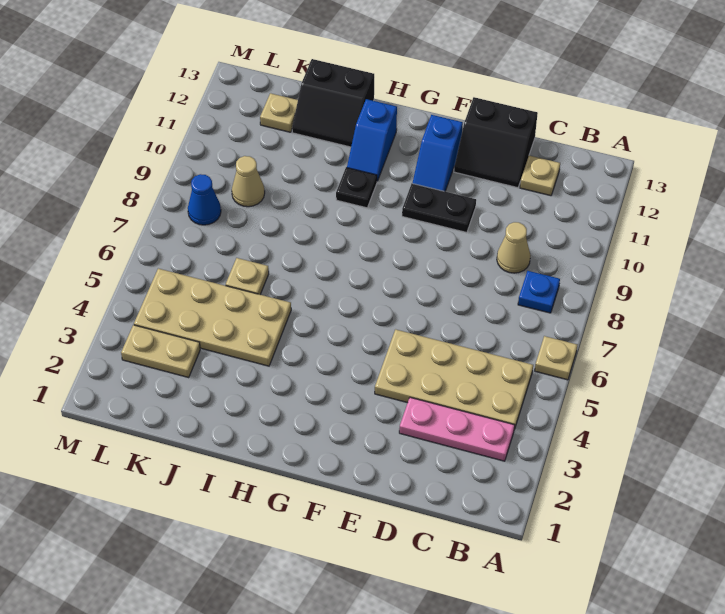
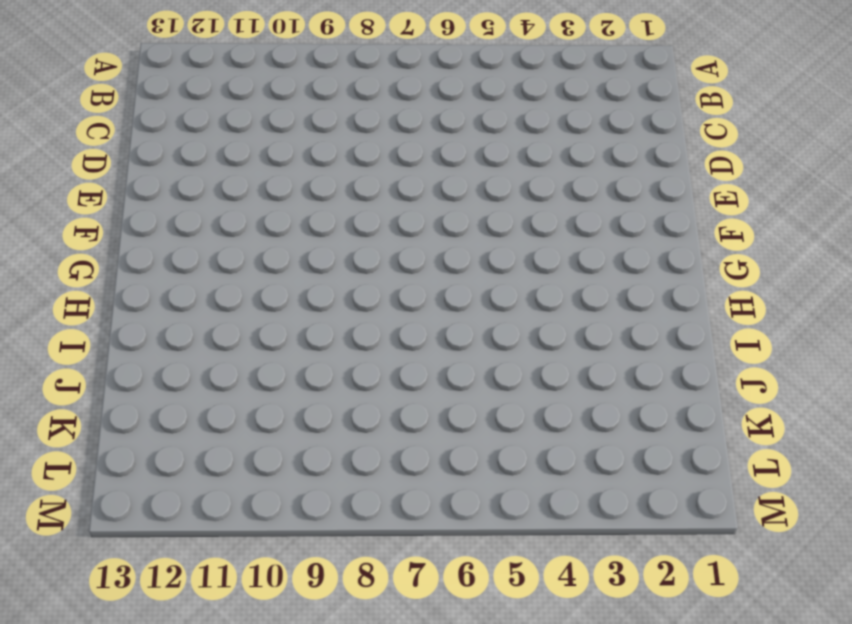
none -> tan plate A6 level 1
none -> pink plate B3:D3 level 1
none -> tan plate B4:E5 level 1

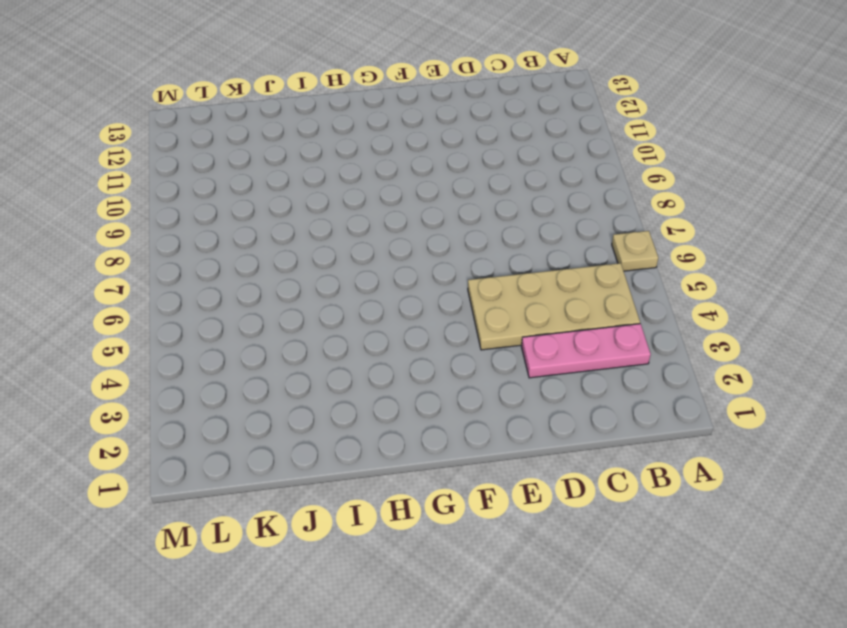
none -> blue plate B8 level 1
none -> tan cone C9 level 1
none -> tan plate C12 level 1

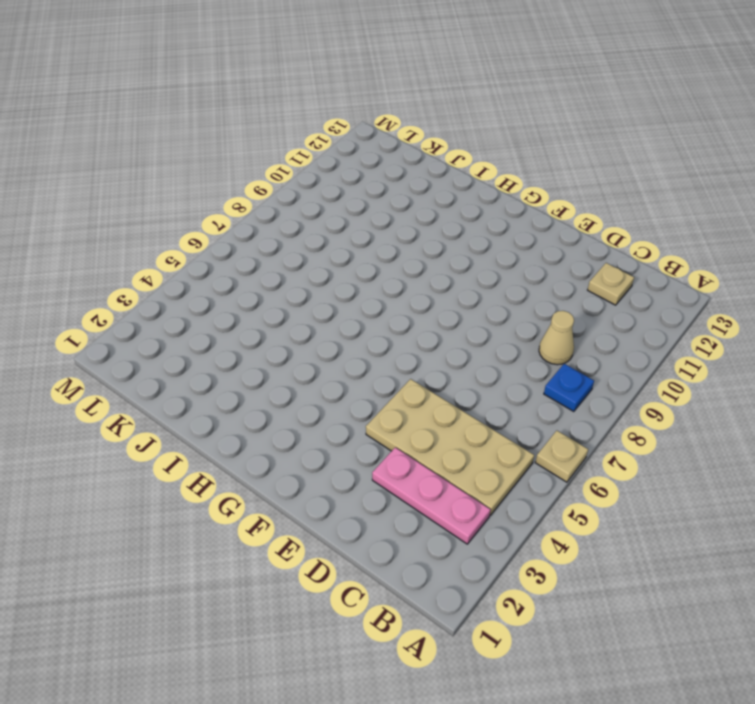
none -> black slope D12:E13 level 1 top 13
none -> black plate E10:F10 level 1
none -> blue slope F11:F12 level 1 top 12

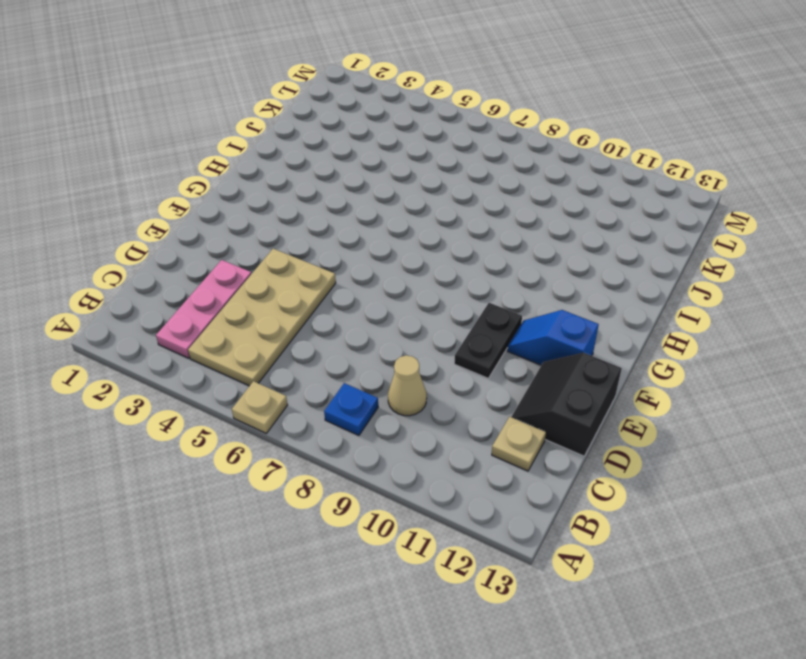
none -> black plate H10 level 1
none -> blue slope H11:H12 level 1 top 12
none -> tan plate I4:L5 level 1

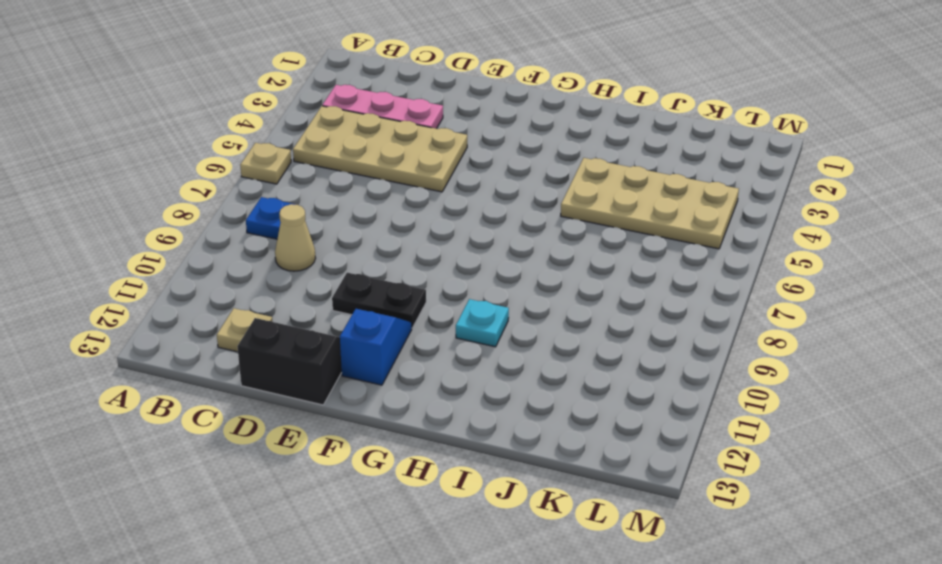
cyan plate H10 level 1 -> black plate H10 level 1
none -> blue slope H11:H12 level 1 top 12
none -> black slope I12:J13 level 1 top 13
none -> tan plate J6 level 1

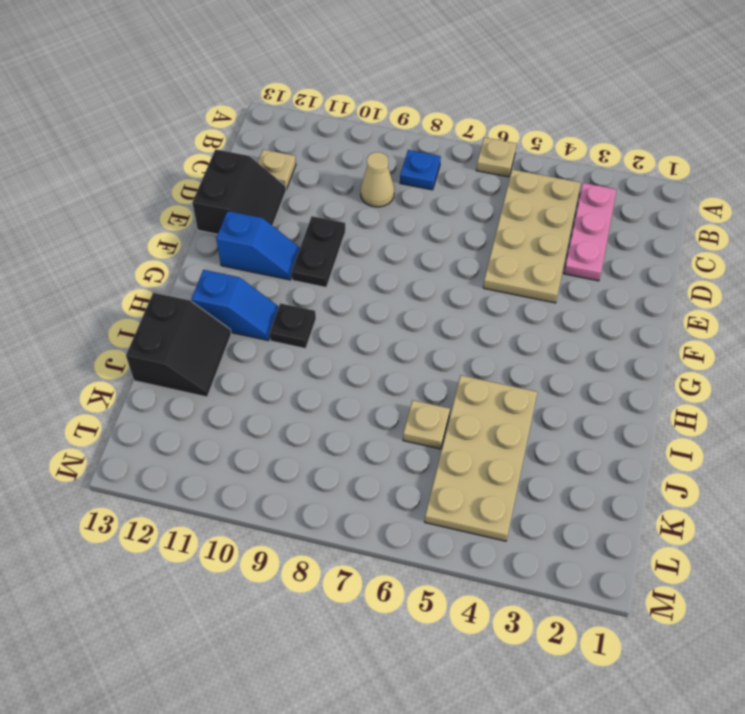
none -> tan plate K3:L3 level 1
none -> tan cone K9 level 1
none -> tan plate K12 level 1

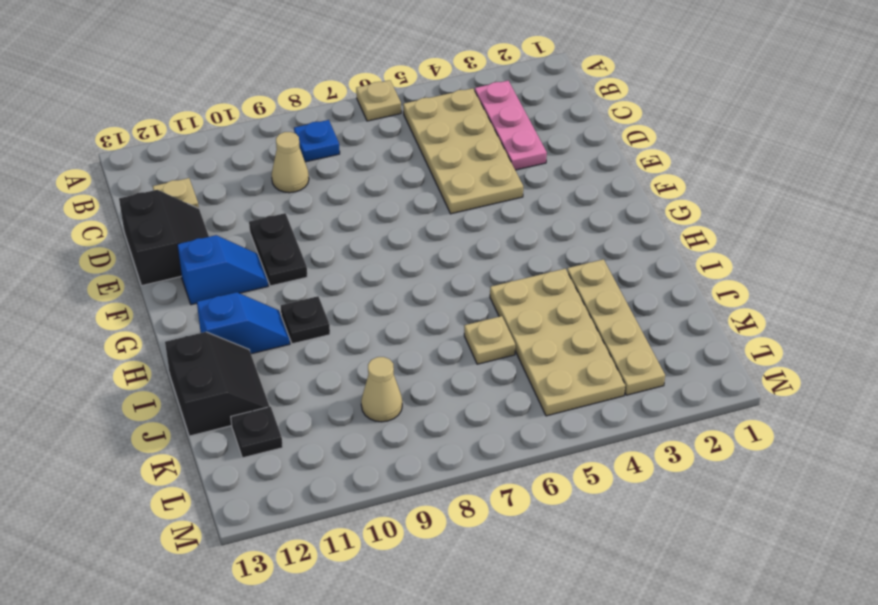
tan plate I3:L3 level 1 -> tan plate K3:L3 level 1
black plate K12 level 1 -> tan plate K12 level 1
none -> blue cone L8 level 1

